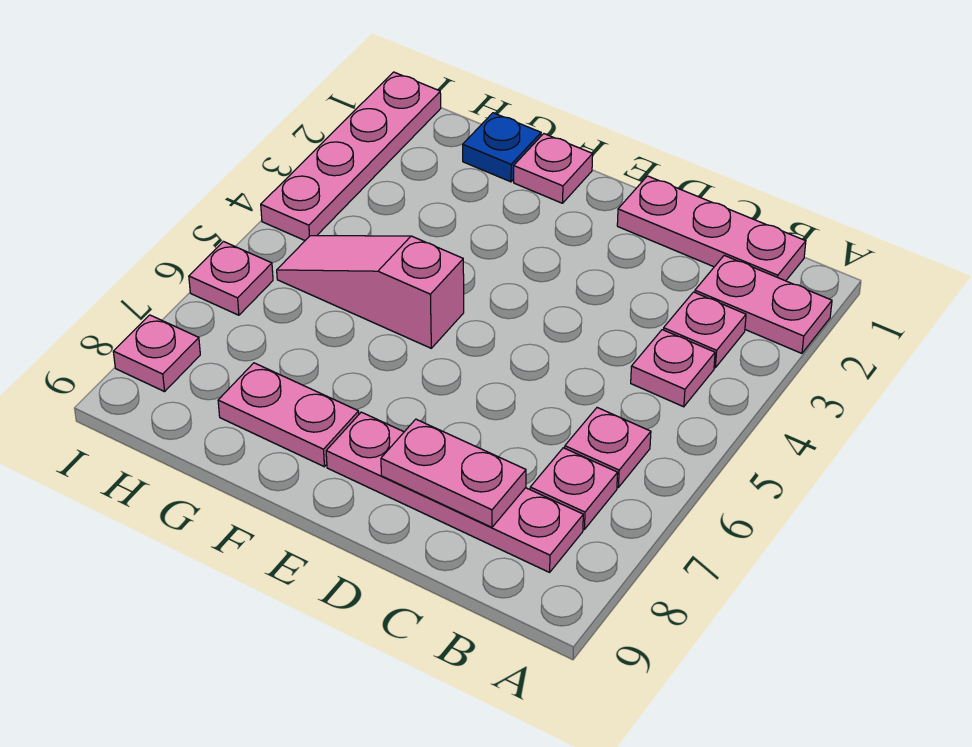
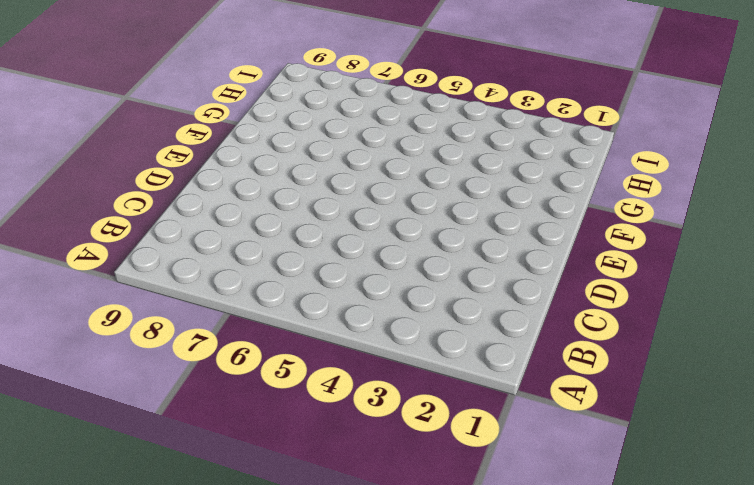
none -> pink plate A2:B2 level 1
none -> pink plate B1:D1 level 1
none -> pink plate B3 level 1

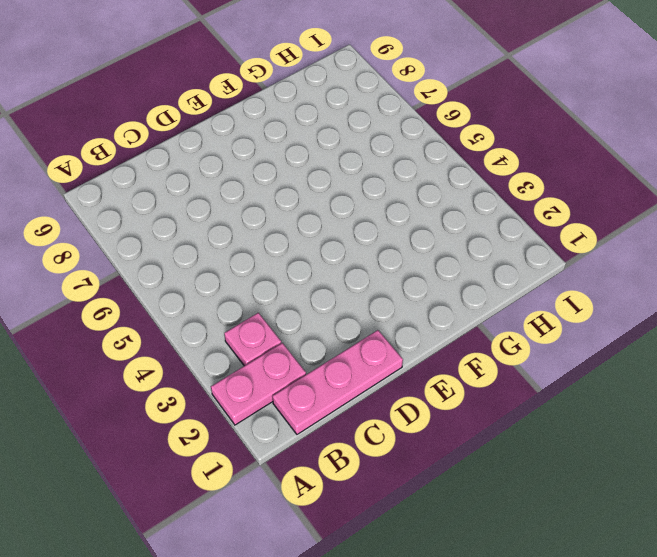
none -> pink plate B4 level 1
none -> pink plate B6 level 1
none -> pink plate B7 level 1

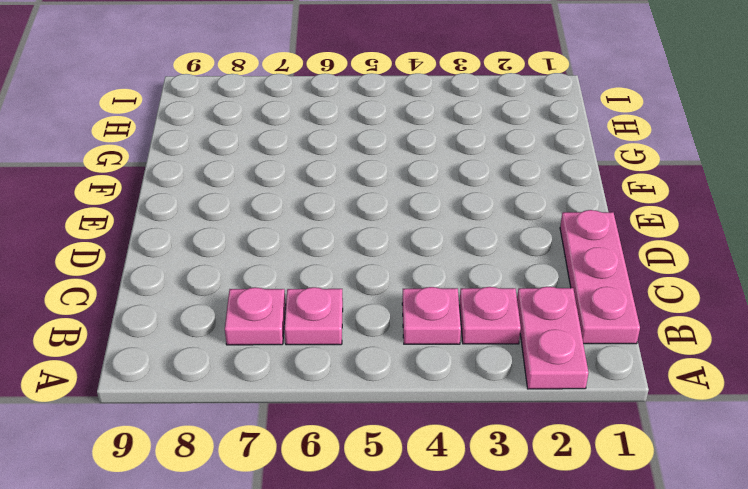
none -> pink plate B8:E8 level 1
none -> pink plate F1 level 1
none -> pink slope F5:H5 level 1 top F

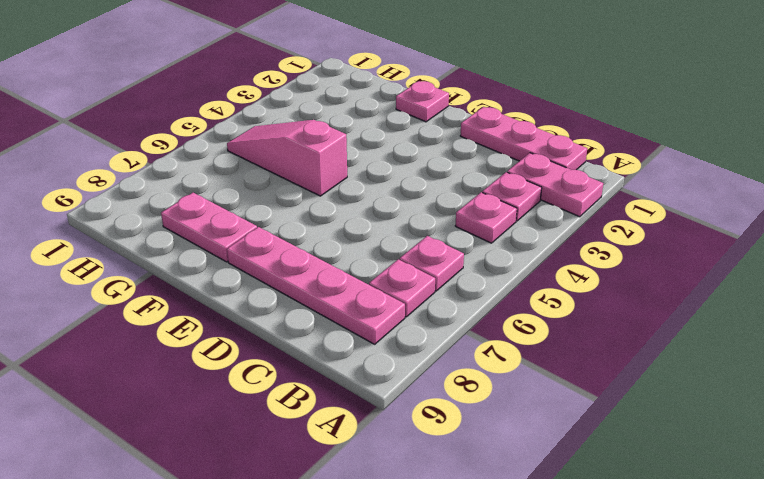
none -> blue plate G1 level 1
none -> pink plate I1:I4 level 1
none -> pink plate I6 level 1

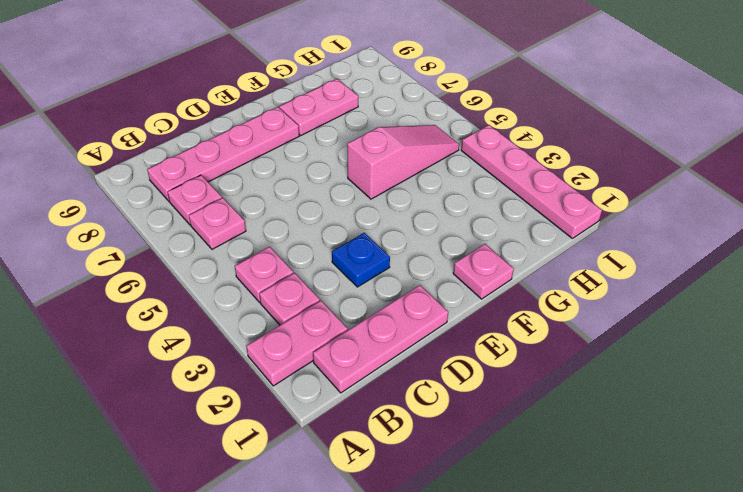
blue plate D3 level 1 -> blue plate G1 level 1
none -> pink plate I6 level 1
none -> pink plate I8 level 1
none -> pink plate C8:D8 level 2

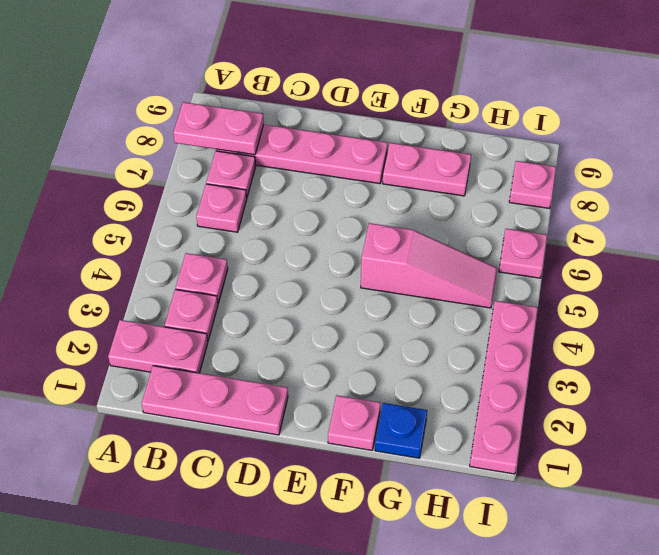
pink plate A8:B8 level 2 -> pink plate C8:D8 level 2

